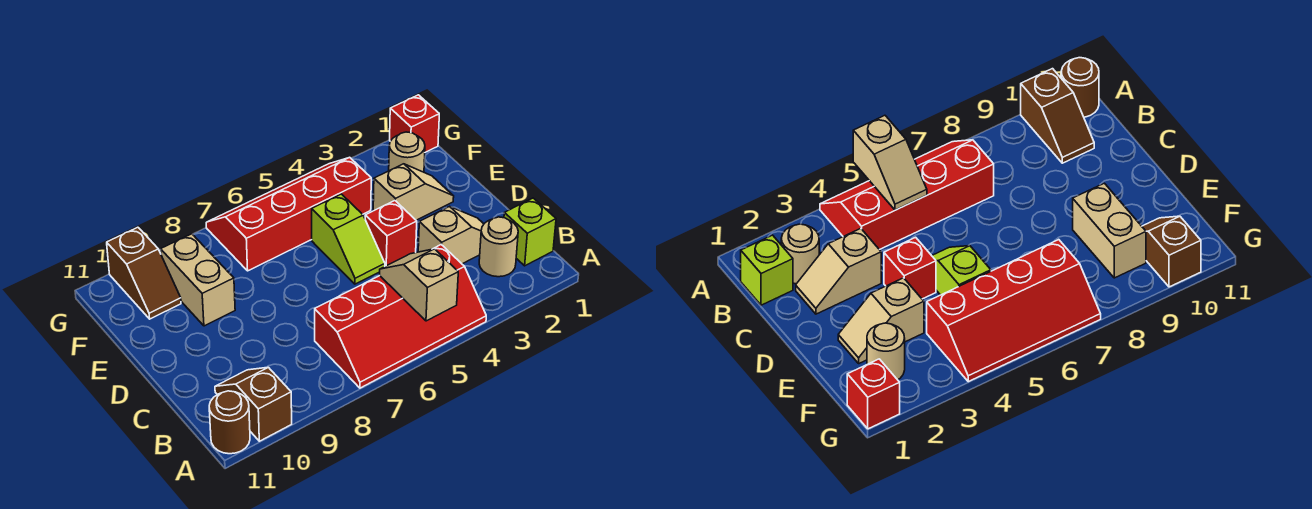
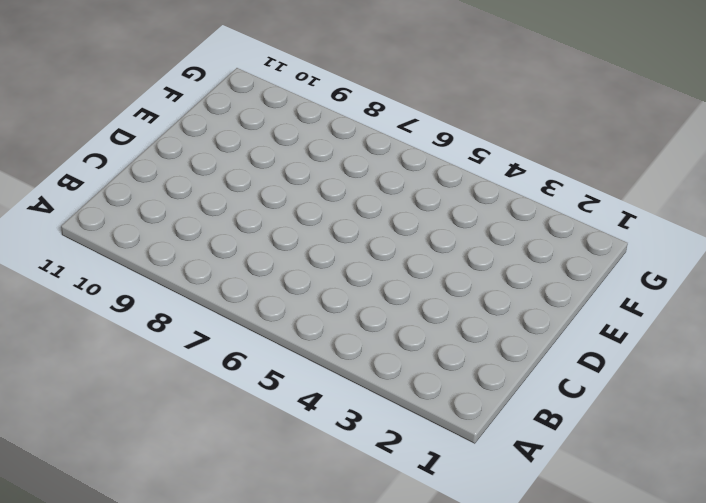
none -> red slope A4:B7 level 1 top B
none -> brown slope A10:B10 level 1 top A
none -> brown round brick A11 level 1

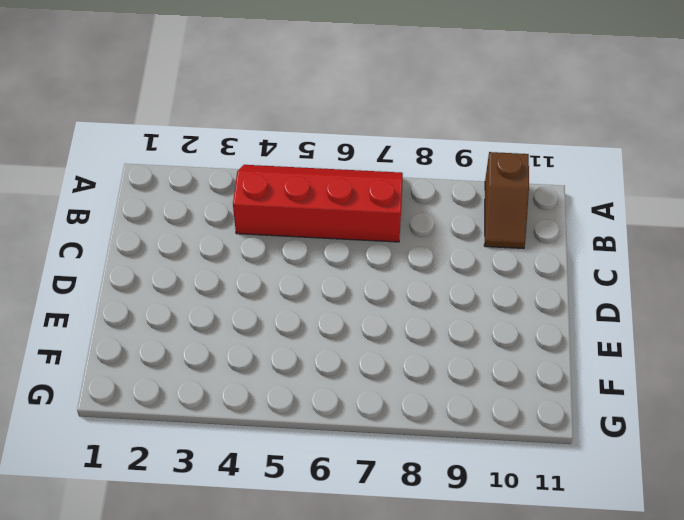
none -> brown round brick A11 level 1
none -> lime brick B1 level 1
none -> tan round brick B2 level 1

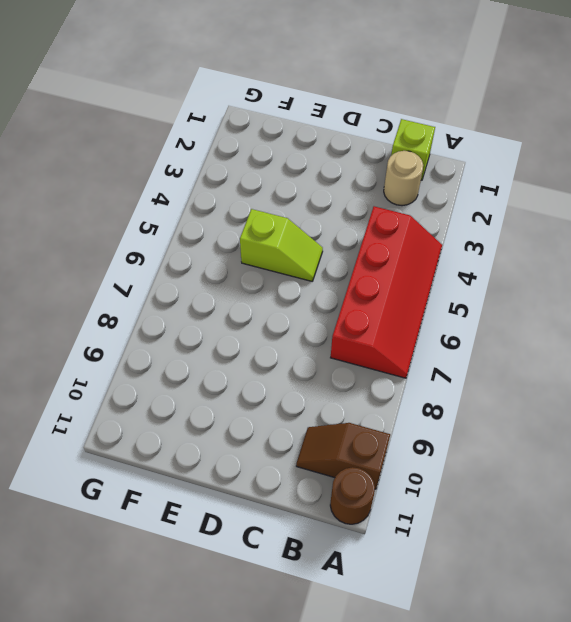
none -> tan slope C2:C3 level 1 top 3
none -> red brick D4 level 1
none -> tan slope E2:E3 level 1 top 3

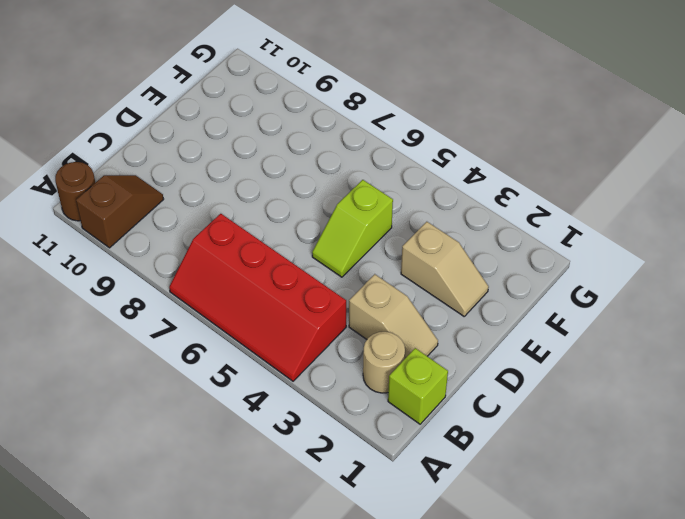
none -> red brick D4 level 1
none -> tan brick E9:F9 level 1
none -> tan round brick F2 level 1

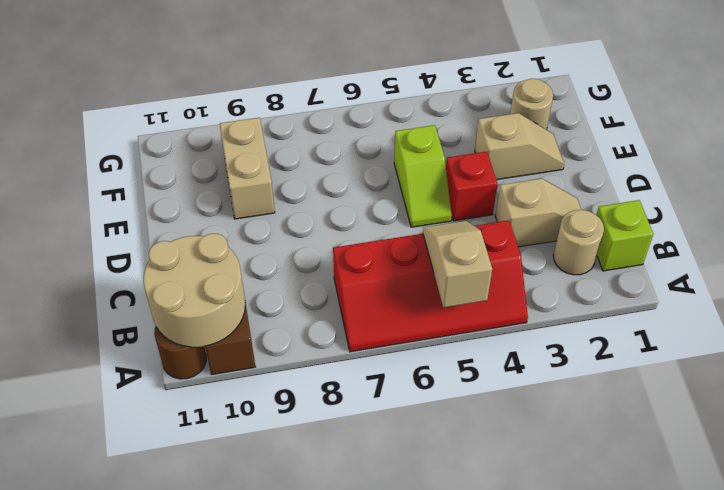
tan round brick A10:B11 level 2 -> none
none -> red slope F4:G7 level 1 top F
none -> brown slope F10:G10 level 1 top G
none -> red brick G1 level 1

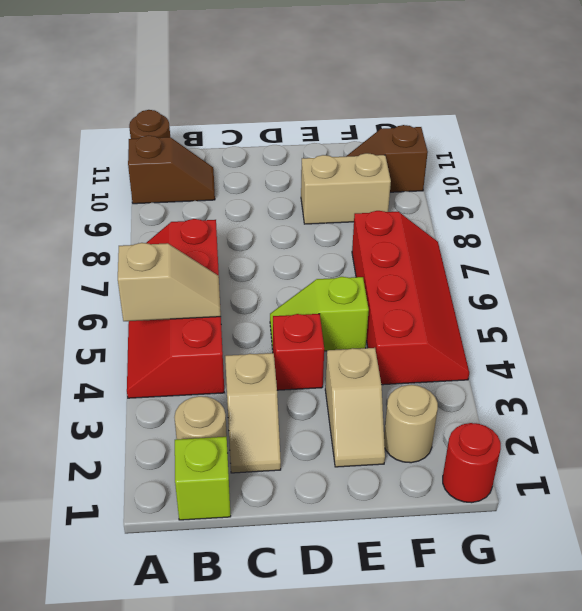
red round brick G1 level 1 -> red brick G1 level 1

